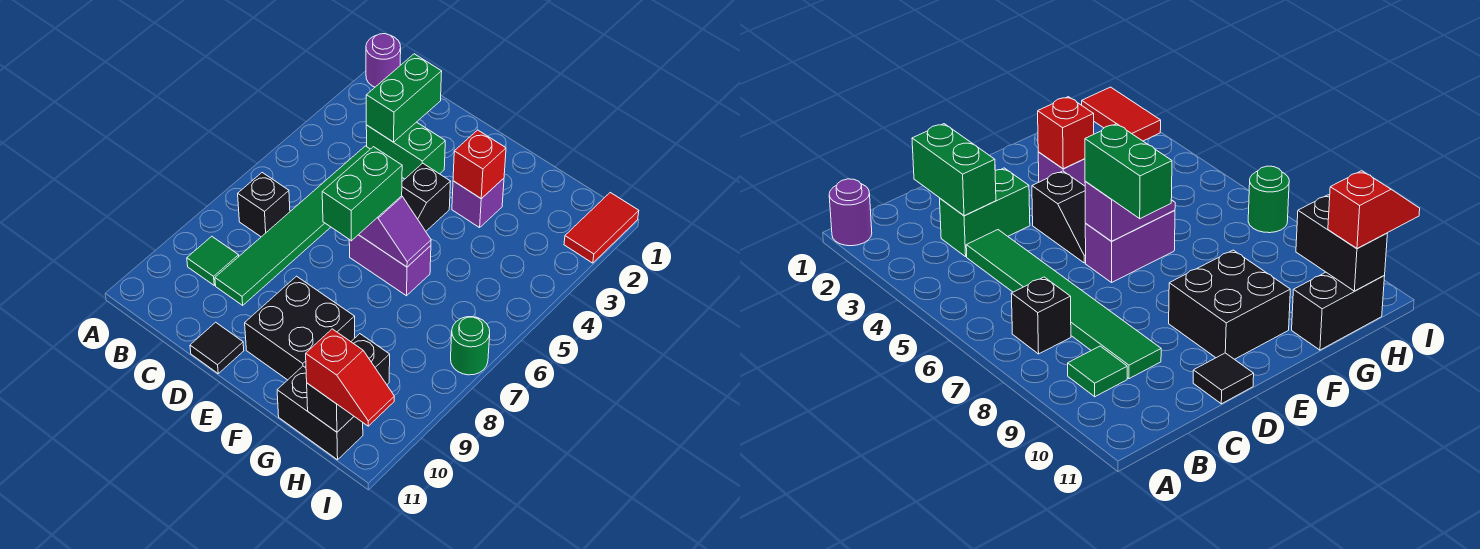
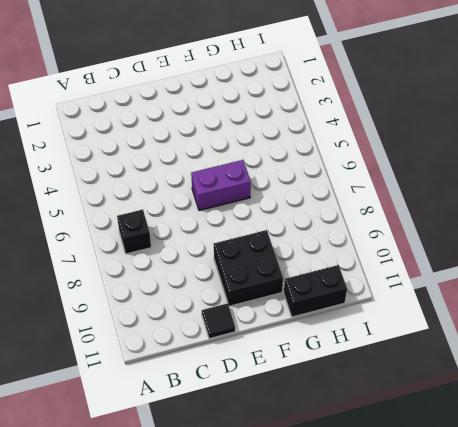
none -> purple round brick A1 level 1
none -> green tile B9 level 1
none -> green brick C3:D3 level 1

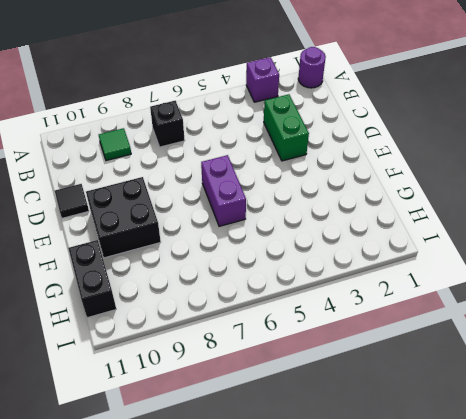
purple brick A3 level 1 -> purple brick F3 level 1
none -> green tile C4:C9 level 1
none -> black slope E4:E5 level 1 top 4
none -> red tile I1:I2 level 1

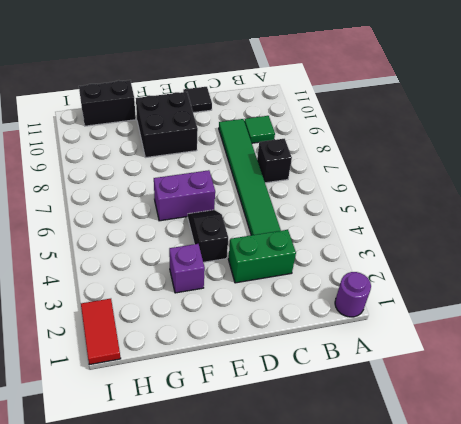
none -> green round brick I7 level 1
none -> green brick C2:C3 level 2
none -> purple slope E6:F6 level 2 top E

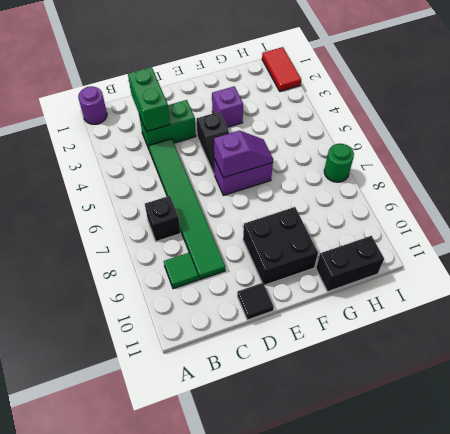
none -> red brick F3 level 2
none -> black brick H10:H11 level 2
none -> green brick E6:E7 level 3

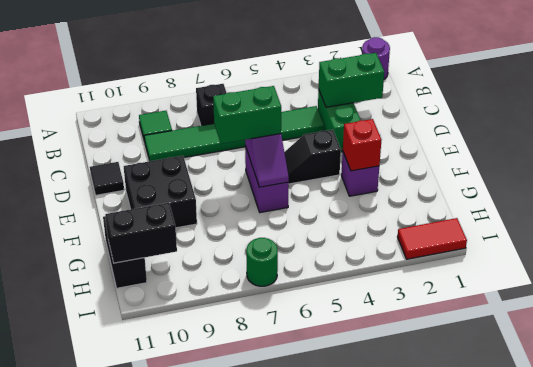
none -> red slope H11:I11 level 3 top H

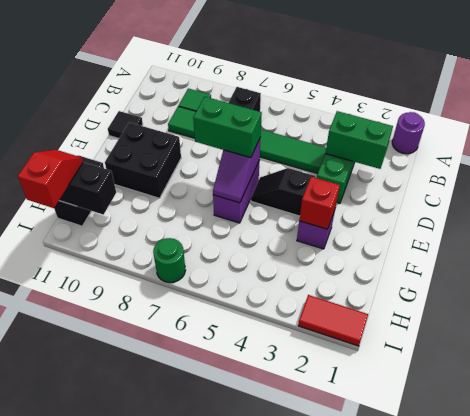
red slope H11:I11 level 3 top I -> red slope H11:I11 level 3 top H

